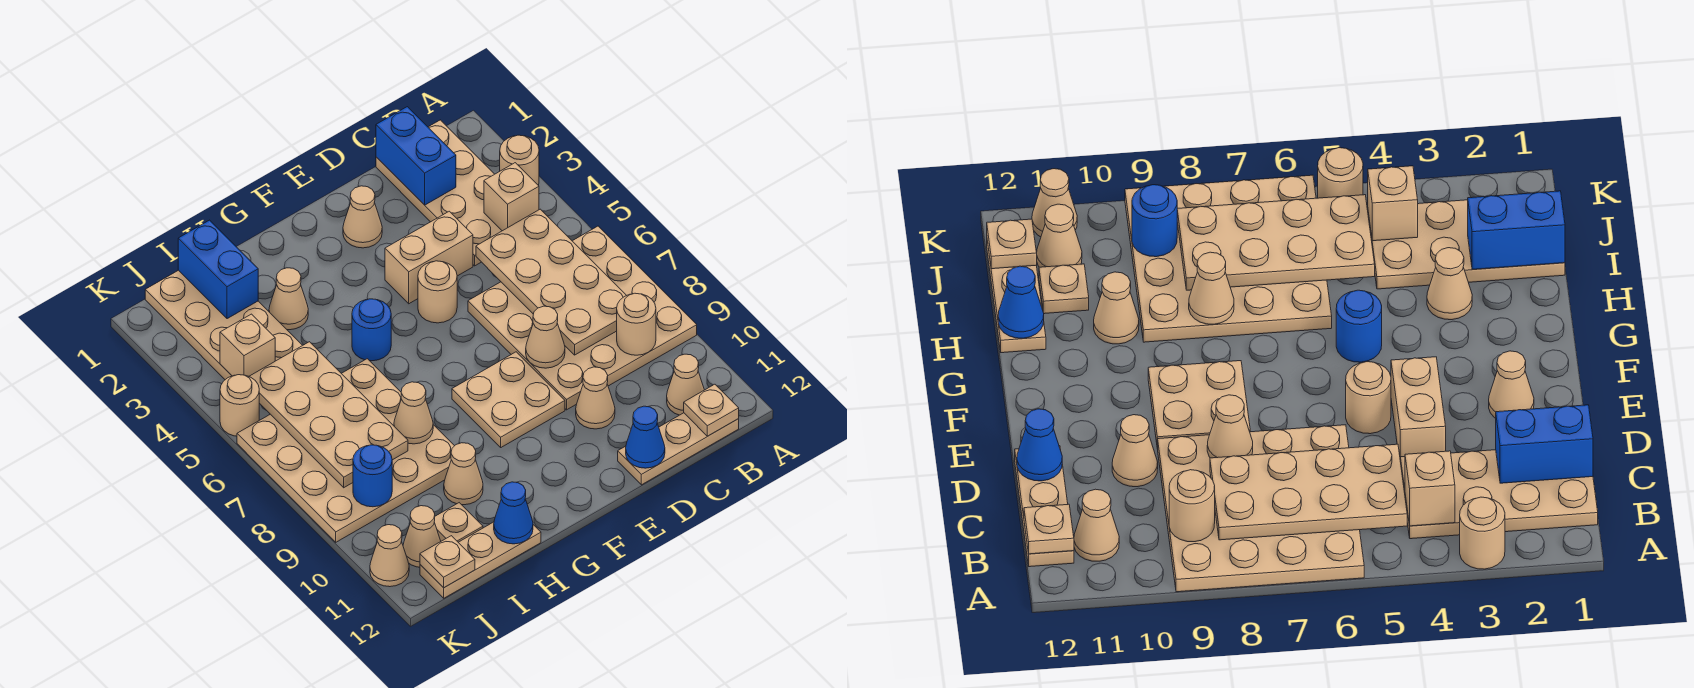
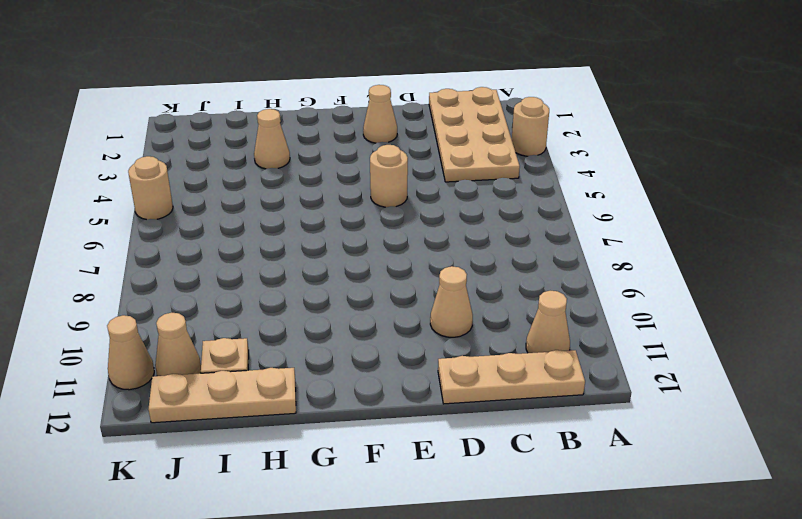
none -> tan plate A6:D9 level 1
none -> tan brick D4:E4 level 1
none -> tan plate E8:F9 level 1
none -> blue round brick G5 level 1

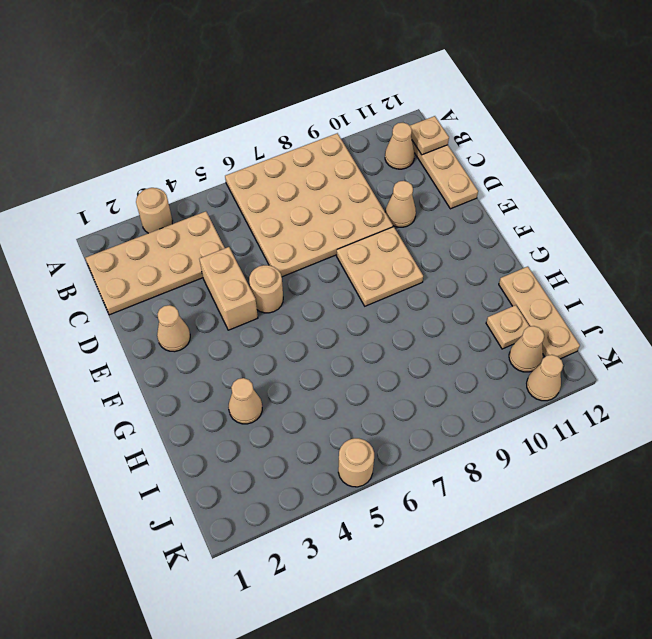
none -> blue round brick G5 level 1
none -> tan plate H6:K9 level 1
none -> tan cone H10 level 1
none -> tan plate I1:J4 level 1

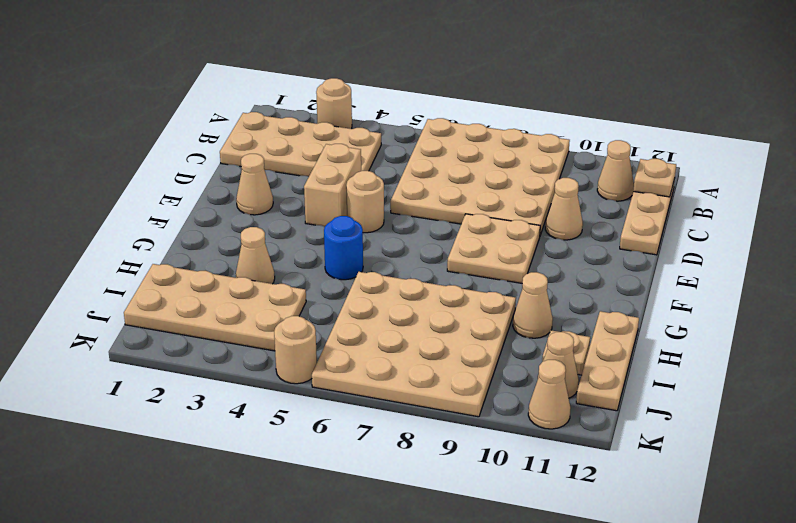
none -> tan brick B4 level 2
none -> tan plate B5:C8 level 2
none -> tan round brick B9 level 2
none -> blue brick C1:C2 level 2

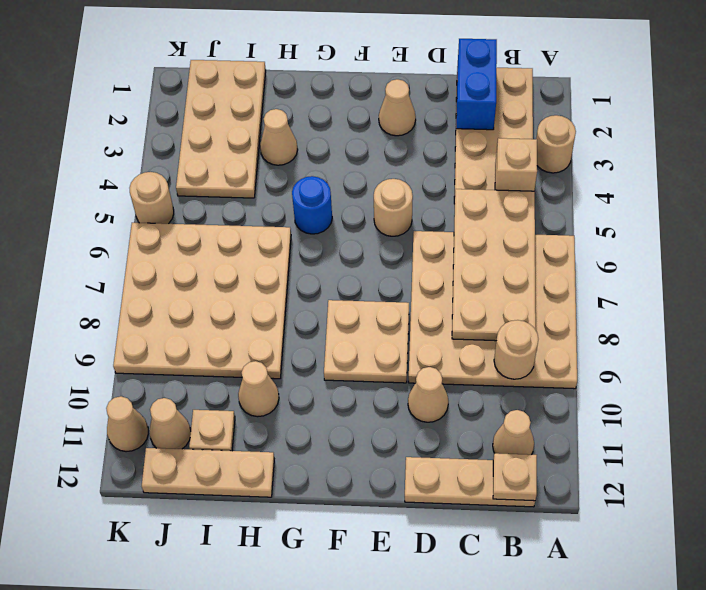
none -> tan brick D4:E4 level 1
none -> tan cone D8 level 2
none -> blue cone D12 level 2
none -> tan cone H8 level 2

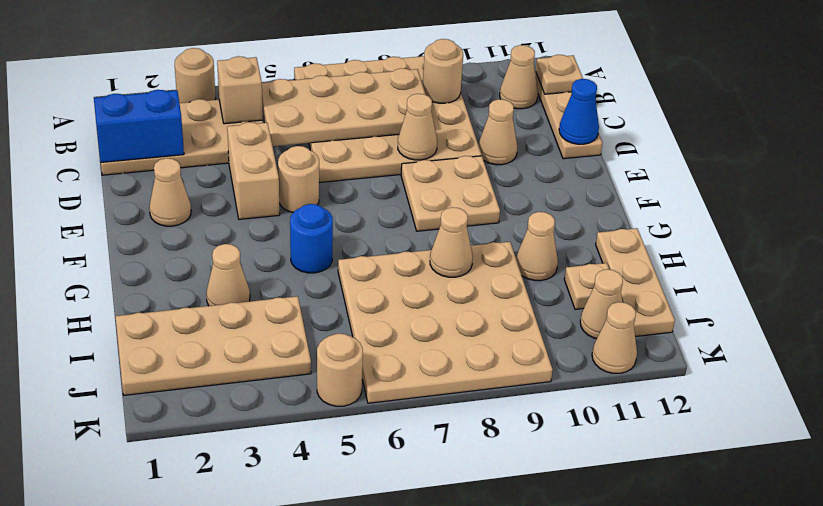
none -> blue cone H12 level 2
none -> blue brick I1:I2 level 2
none -> tan plate I5:J8 level 2
none -> tan brick J4 level 2

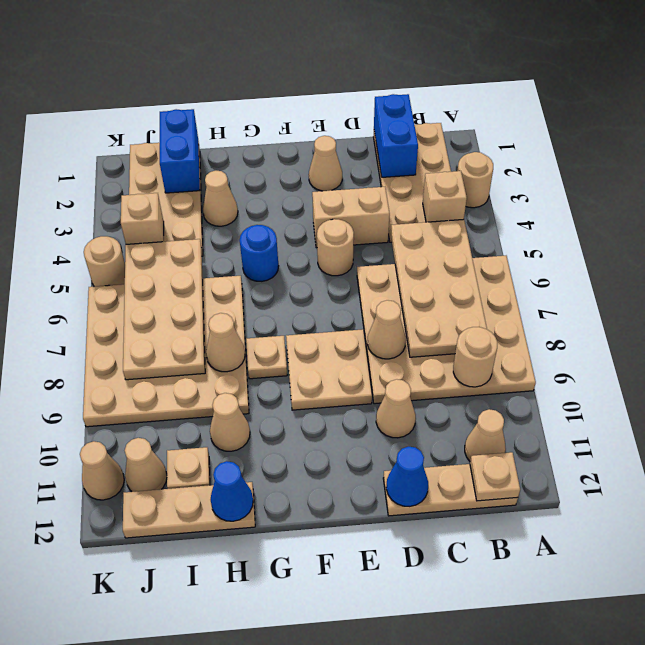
tan plate G8 level 1 -> tan plate J12 level 2
none -> blue round brick J9 level 2

